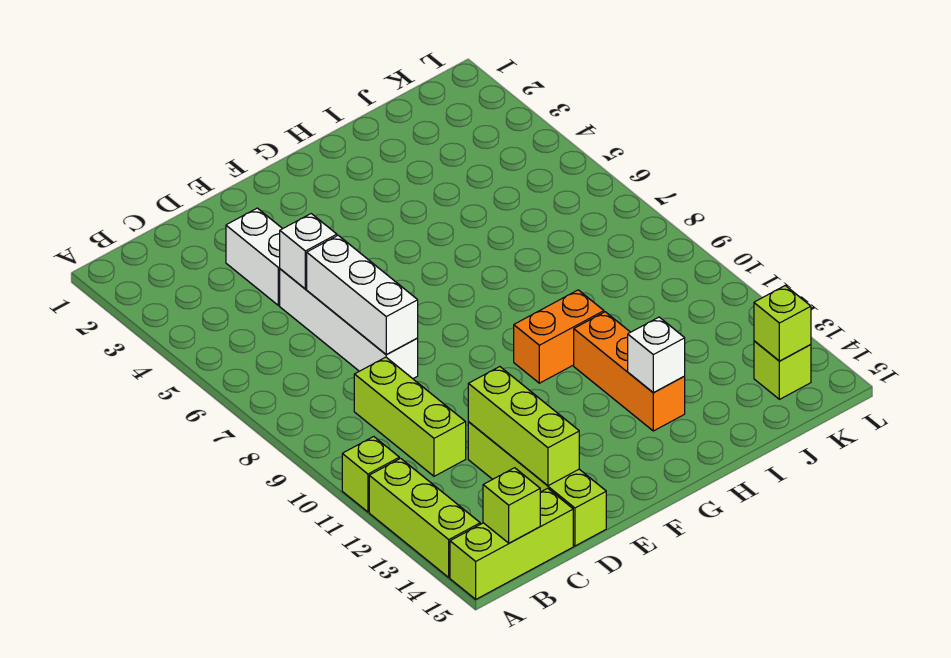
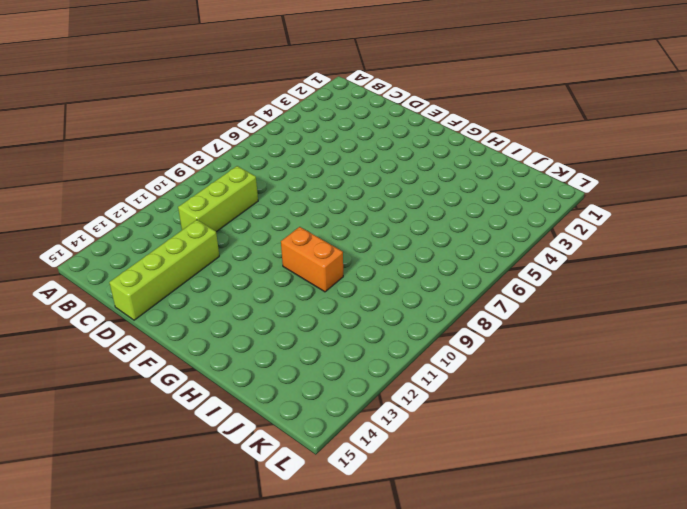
none -> lime brick A11 level 1
none -> lime brick A12:A14 level 1
none -> lime brick A15:C15 level 1

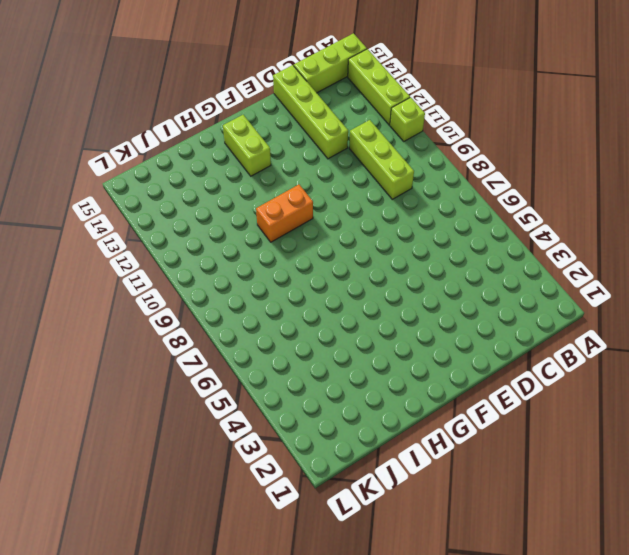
lime brick G13:G14 level 1 -> none
none -> white brick D3:D4 level 1
none -> white brick D5:D8 level 1
none -> orange brick H11:H13 level 1

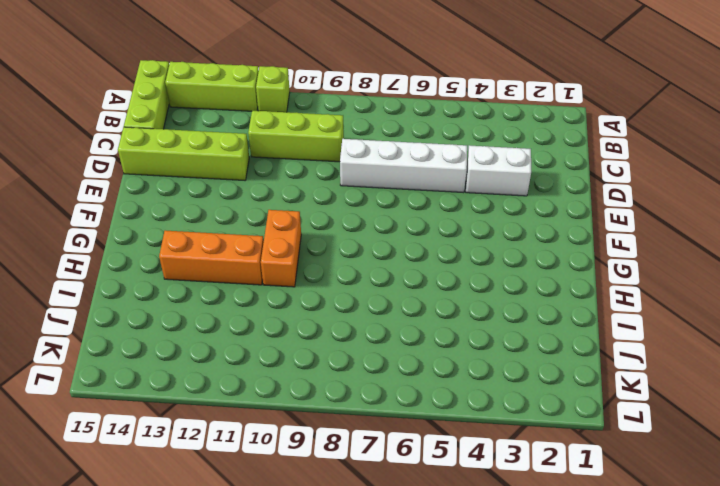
none -> lime brick K14 level 1
none -> lime brick B15 level 2
none -> white brick D5 level 2

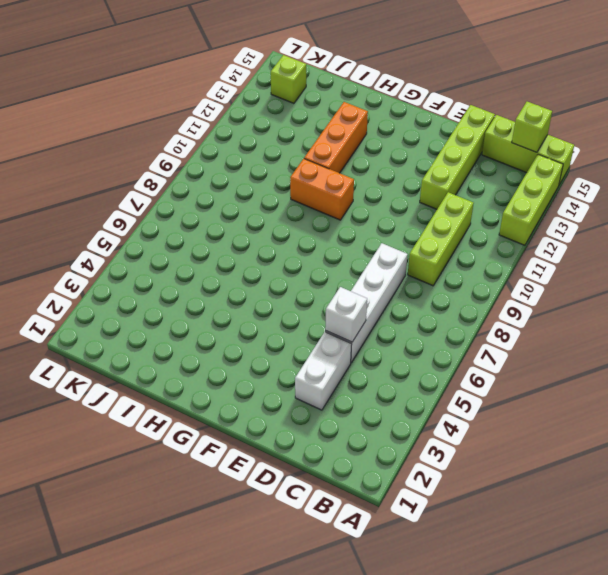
none -> lime brick A11 level 1
none -> white brick D6:D8 level 2
none -> lime brick D12:D14 level 2

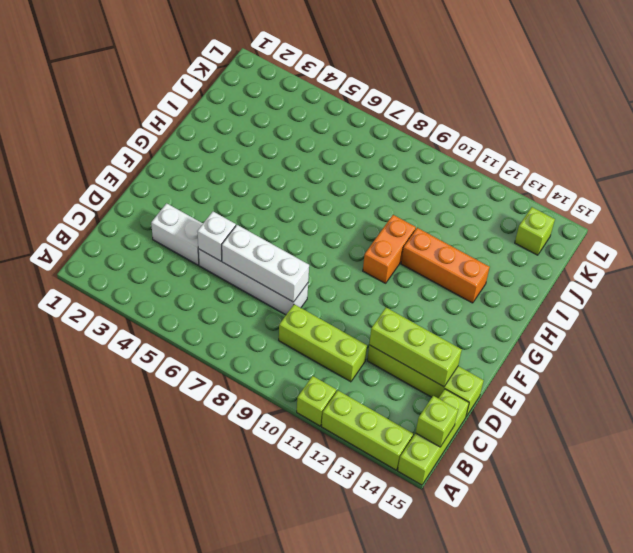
none -> white brick H13 level 2
none -> lime brick K14 level 2

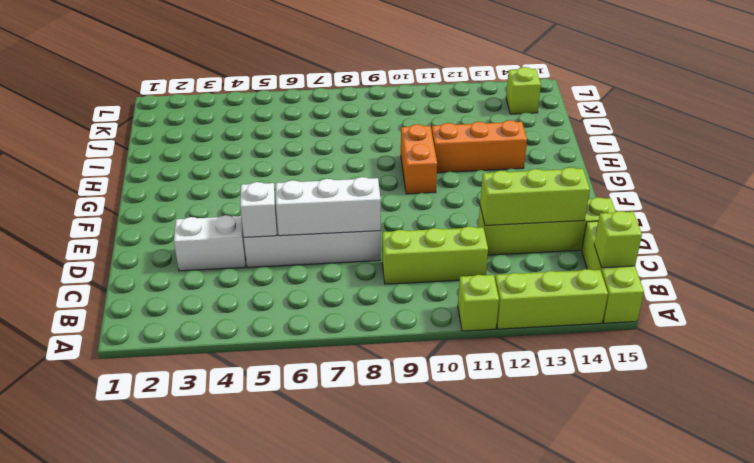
none -> white brick H13 level 2
none -> lime brick K14 level 2

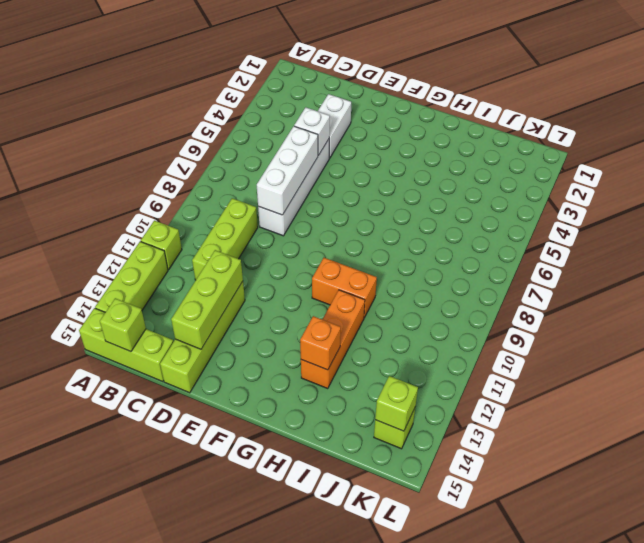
orange brick H13 level 2 -> white brick H13 level 2

